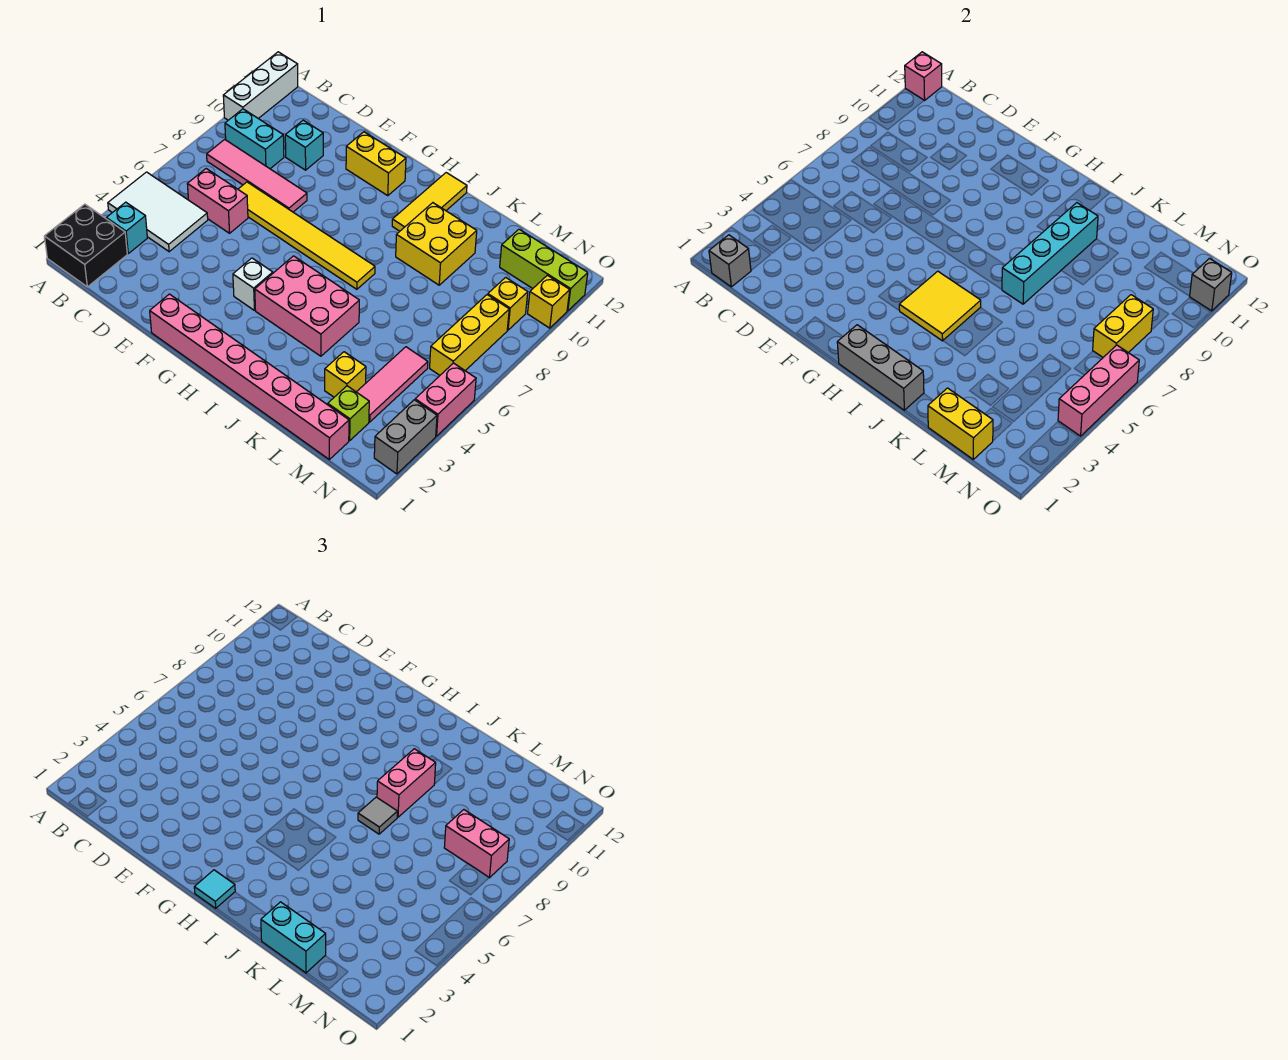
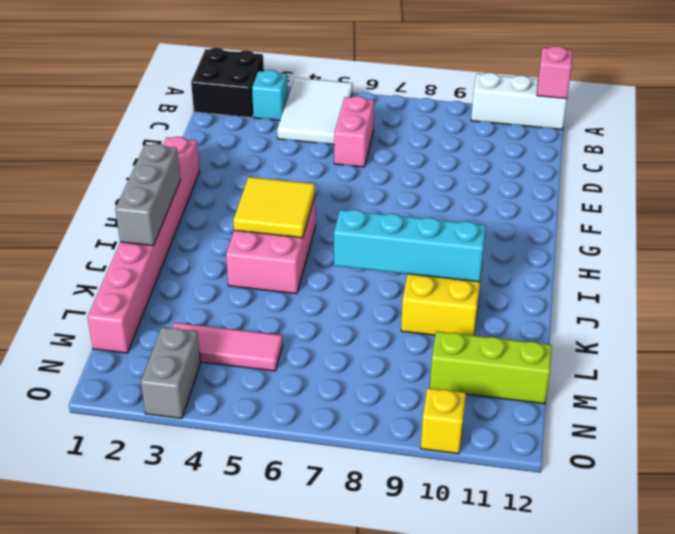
lime brick M10:M12 level 1 -> lime brick M11:O11 level 1
grey brick N3:O3 level 1 -> grey brick O2:O3 level 1
none -> pink tile B8:E8 level 1
none -> cyan brick B9:C9 level 1
none -> yellow tile D7:I7 level 1
none -> cyan brick D10 level 1

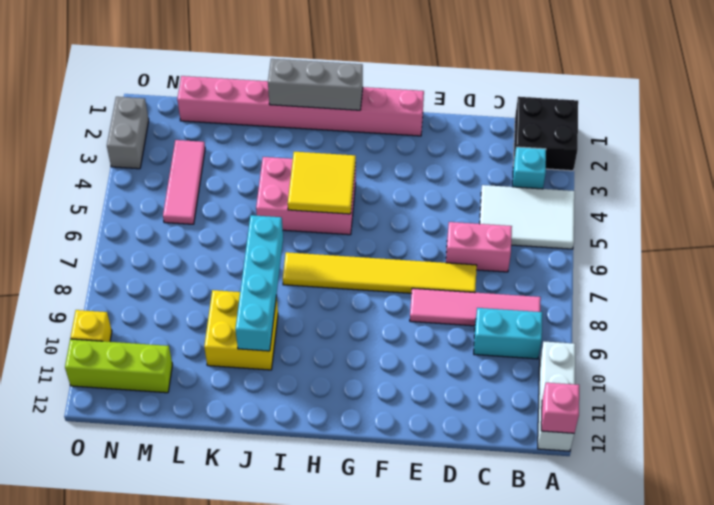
none -> cyan brick D10 level 1
none -> yellow brick F11:G11 level 1
none -> white brick G4 level 1
none -> yellow tile I10:I12 level 1

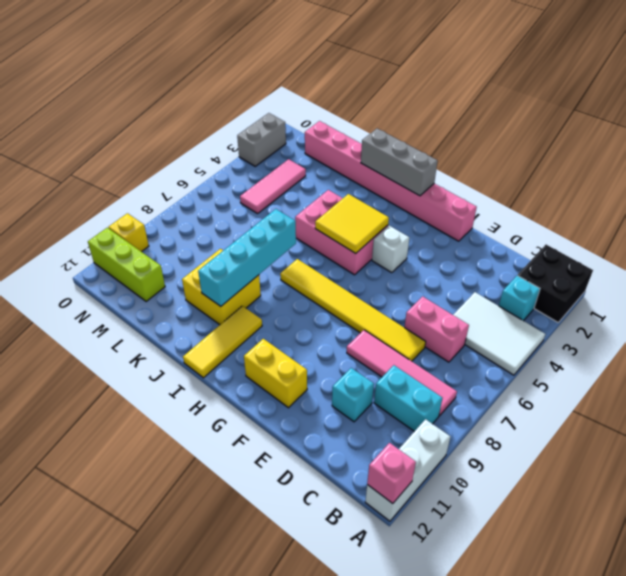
none -> yellow brick L3 level 1
none -> lime brick M2 level 1
none -> yellow brick N6:N8 level 1
none -> yellow brick N9 level 1

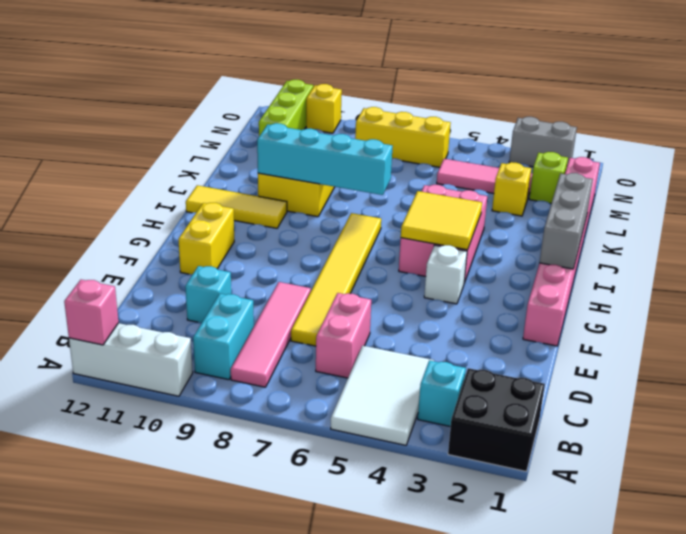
none -> yellow brick N9 level 1
none -> pink brick O4:O5 level 1
none -> grey brick B1 level 2
none -> yellow brick L1:M1 level 2

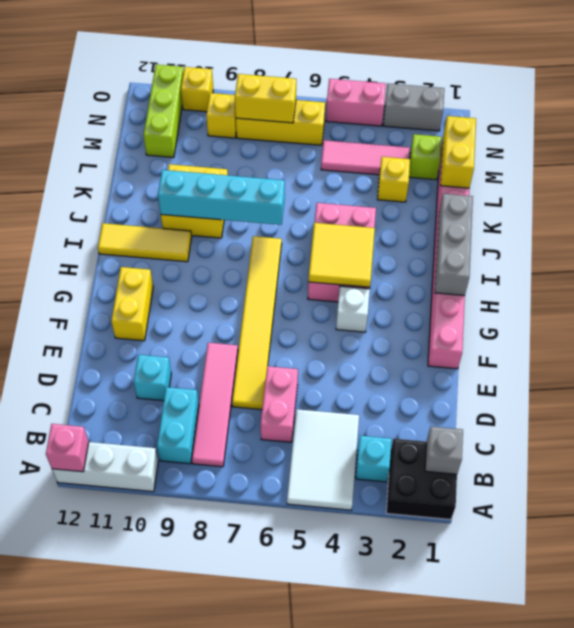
none -> pink brick O4:O6 level 2
none -> grey brick O11 level 2
none -> cyan tile H1 level 3
none -> grey tile J7 level 3

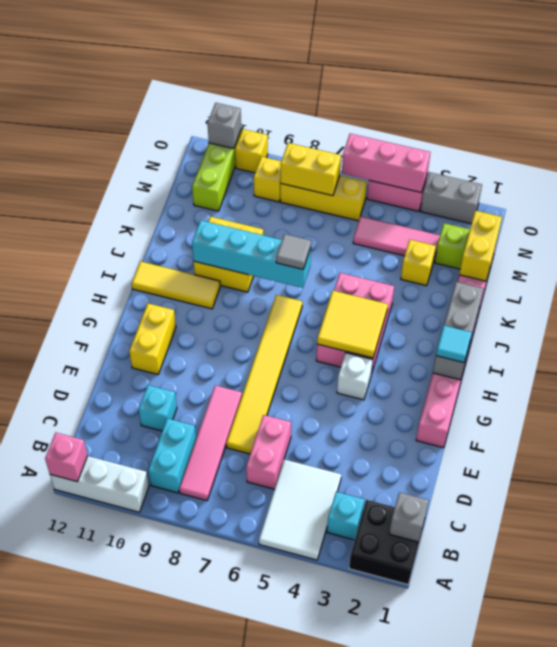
none -> pink brick J8:J9 level 3
none -> cyan brick K1:L1 level 3
none -> pink brick M8:N8 level 3

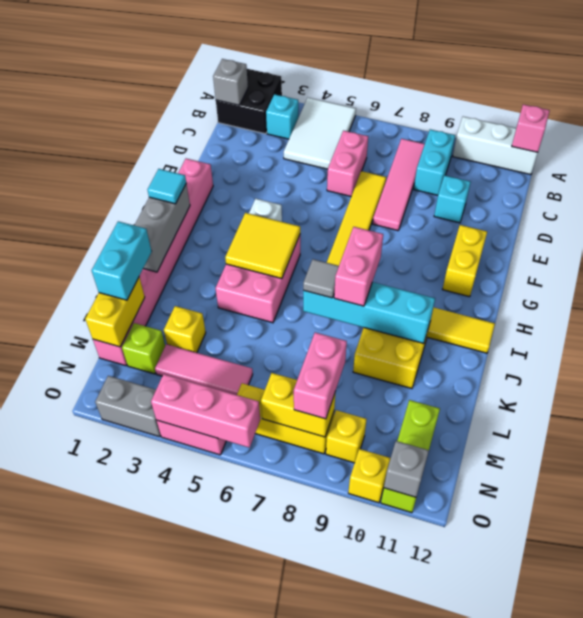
pink brick I8:J8 level 3 -> pink brick J8:J9 level 3

